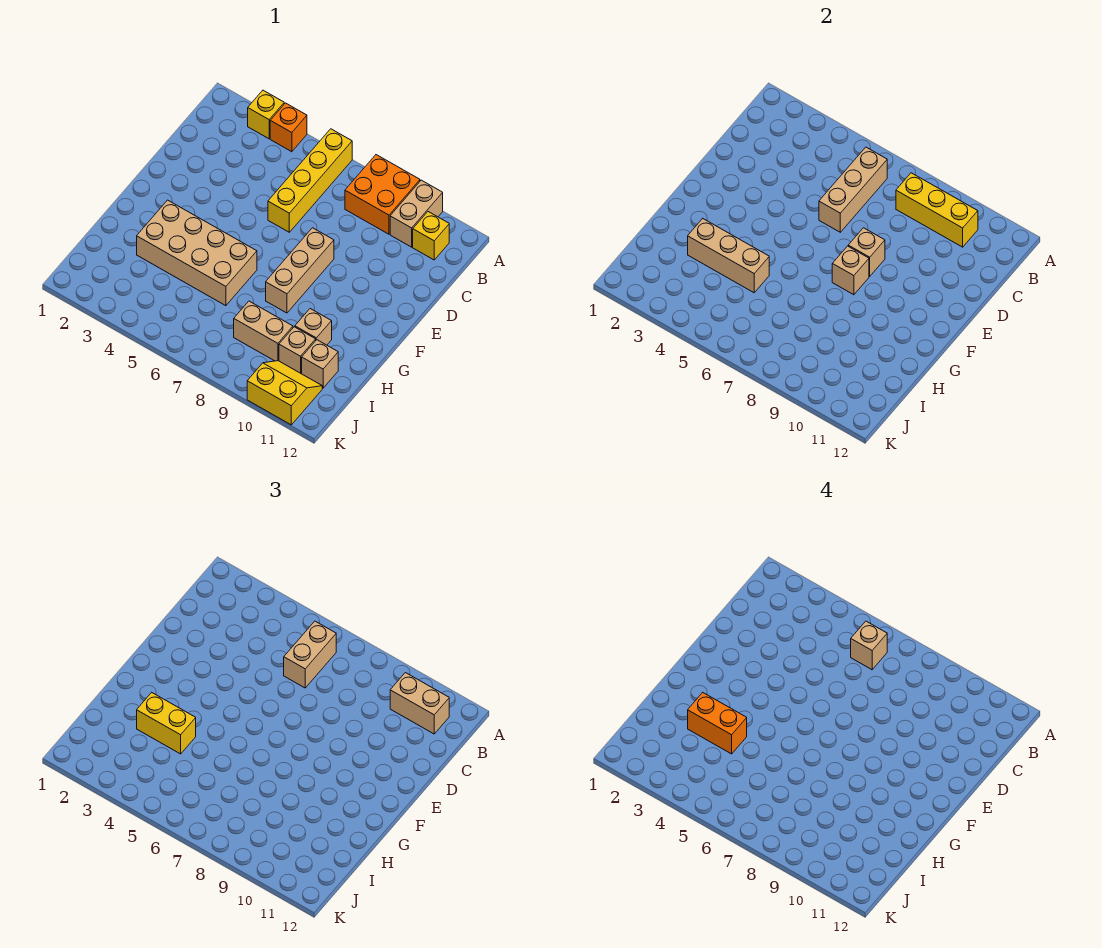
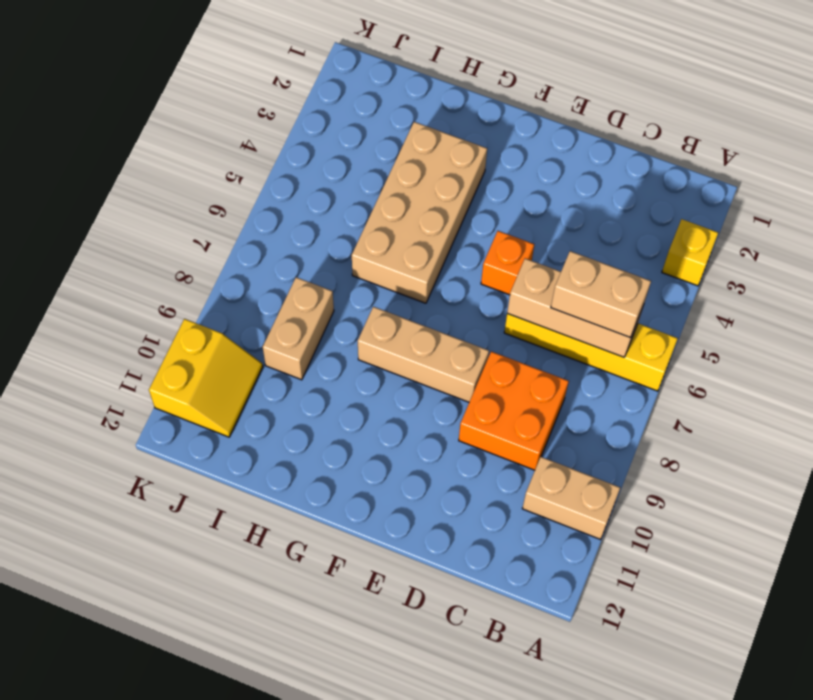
orange brick C8:D9 level 1 -> orange brick A8:B9 level 1
orange brick E5 level 1 -> orange brick A4 level 1
none -> yellow brick B11 level 1
none -> tan brick H10 level 1
none -> tan brick I10 level 1

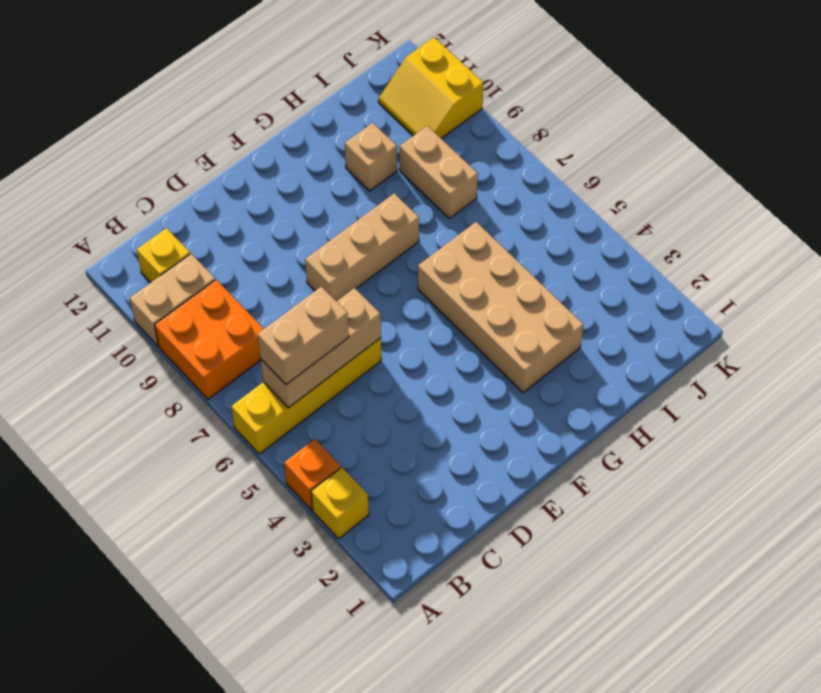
none -> tan brick I10 level 1
none -> tan brick I11 level 1
none -> yellow brick B8:B10 level 2

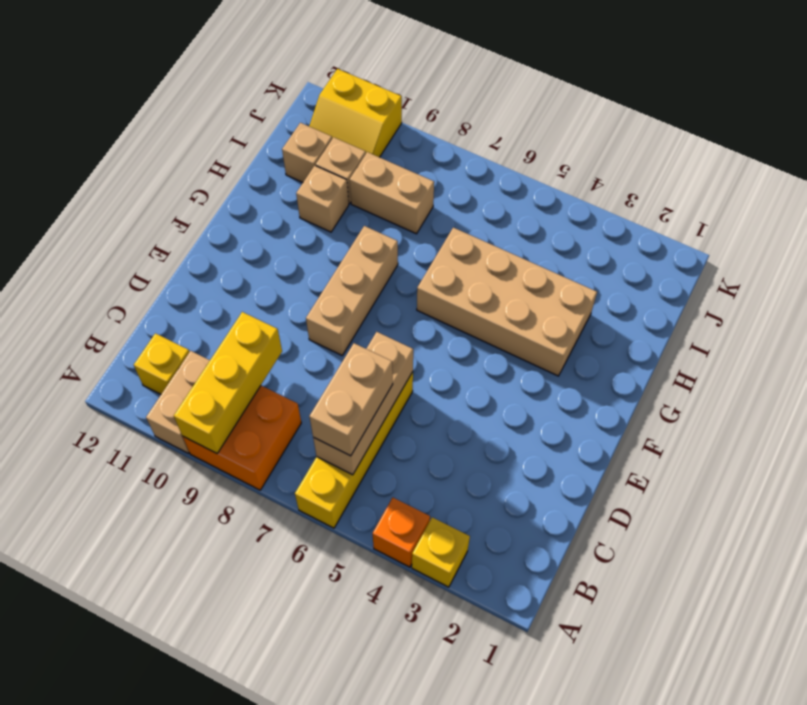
yellow brick A9:C9 level 2 -> yellow brick B8:B10 level 2
none -> tan brick E8 level 2
none -> tan brick F8 level 2
none -> tan brick H3:H5 level 2

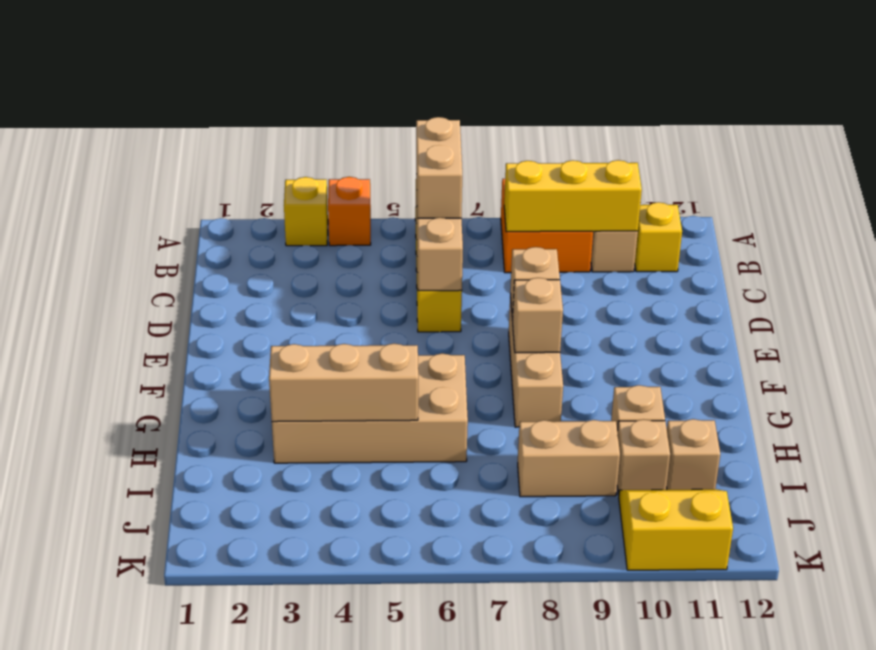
none -> tan brick B10:B11 level 3
none -> yellow brick H3:H4 level 3
none -> tan brick B6 level 4

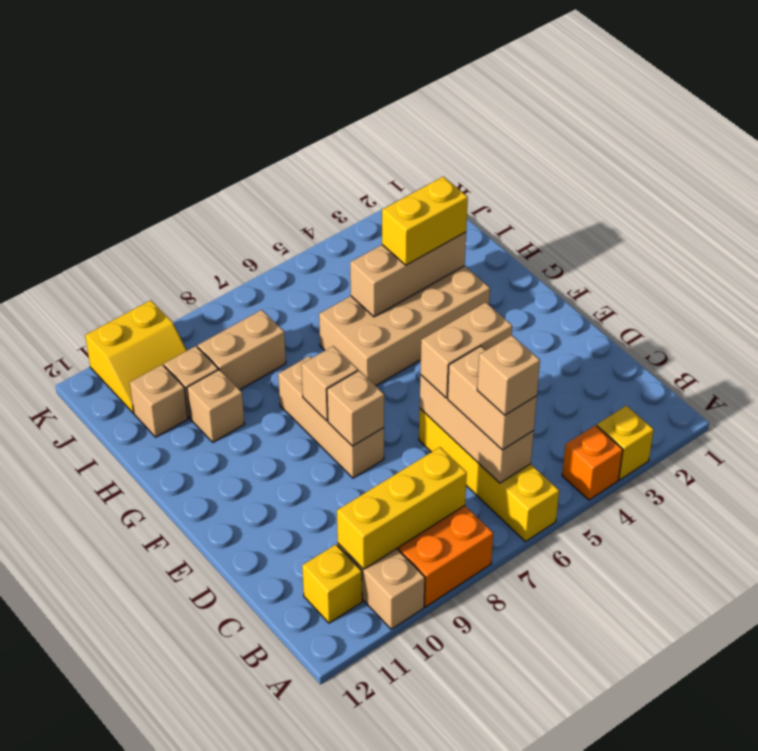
tan brick D5:D6 level 3 -> tan brick B10:B11 level 3
none -> orange brick H3:H4 level 4

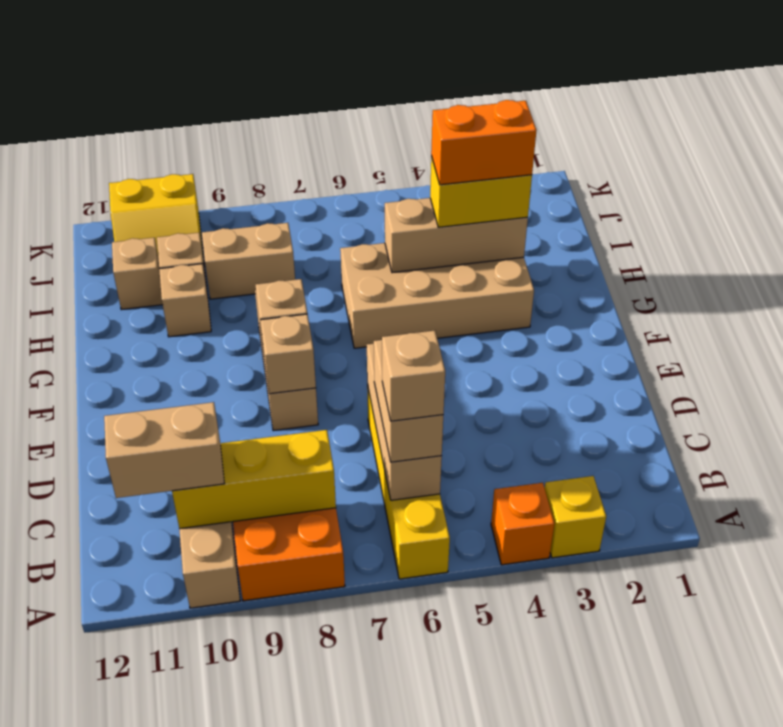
none -> yellow brick B11 level 1

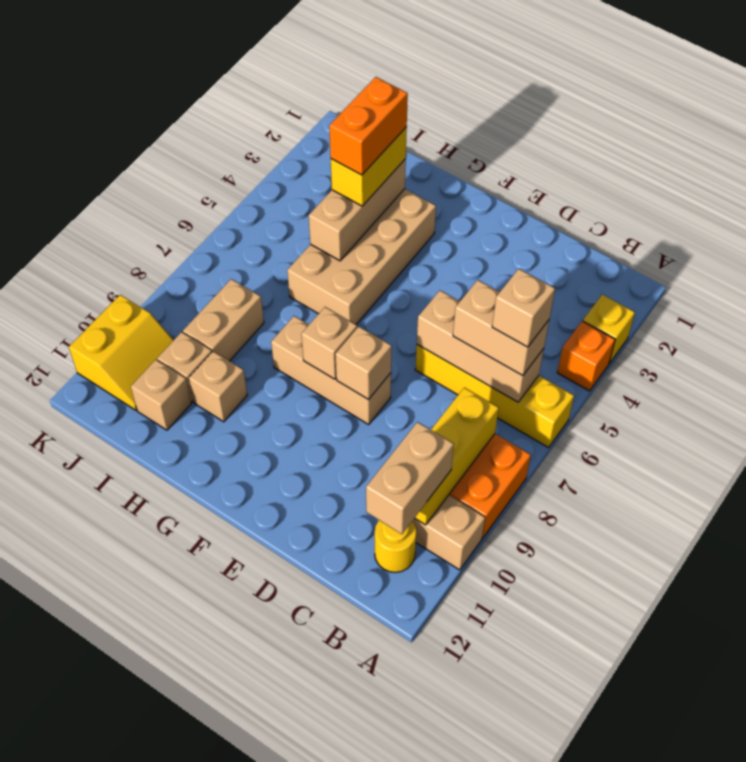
yellow round brick B11 level 1 -> yellow brick B11 level 1

